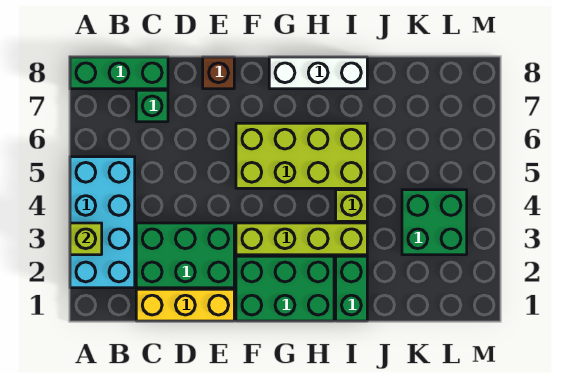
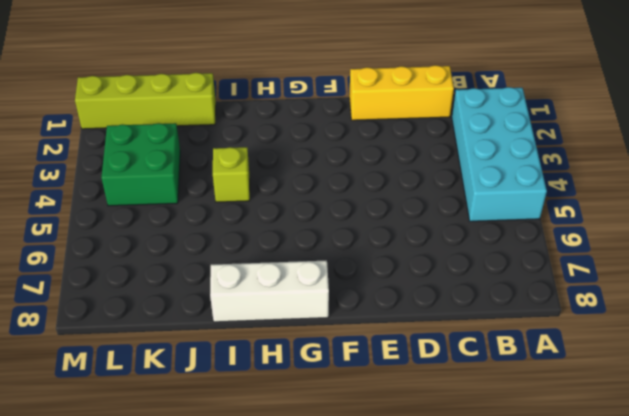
lime brick J1:M1 level 1 -> lime brick F3:I3 level 1
none -> green brick A8:C8 level 1
none -> green brick C2:E3 level 1
none -> green brick C7 level 1

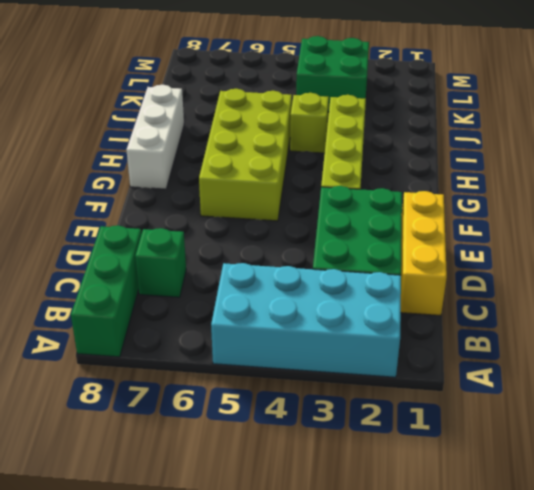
none -> brown brick E8 level 1
none -> green brick F1:H2 level 1
none -> green brick I1:I2 level 1

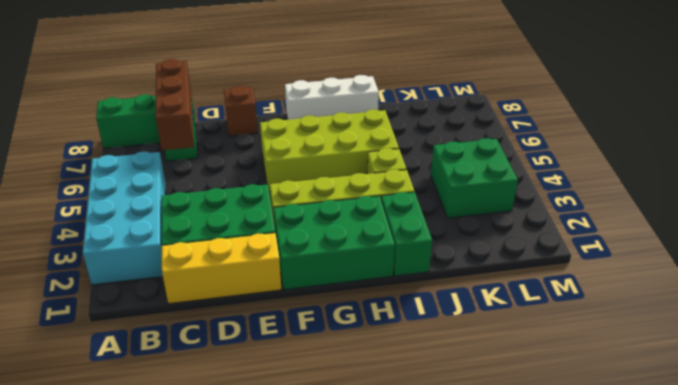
brown brick C6:C8 level 2 -> none
none -> lime brick A3 level 2

